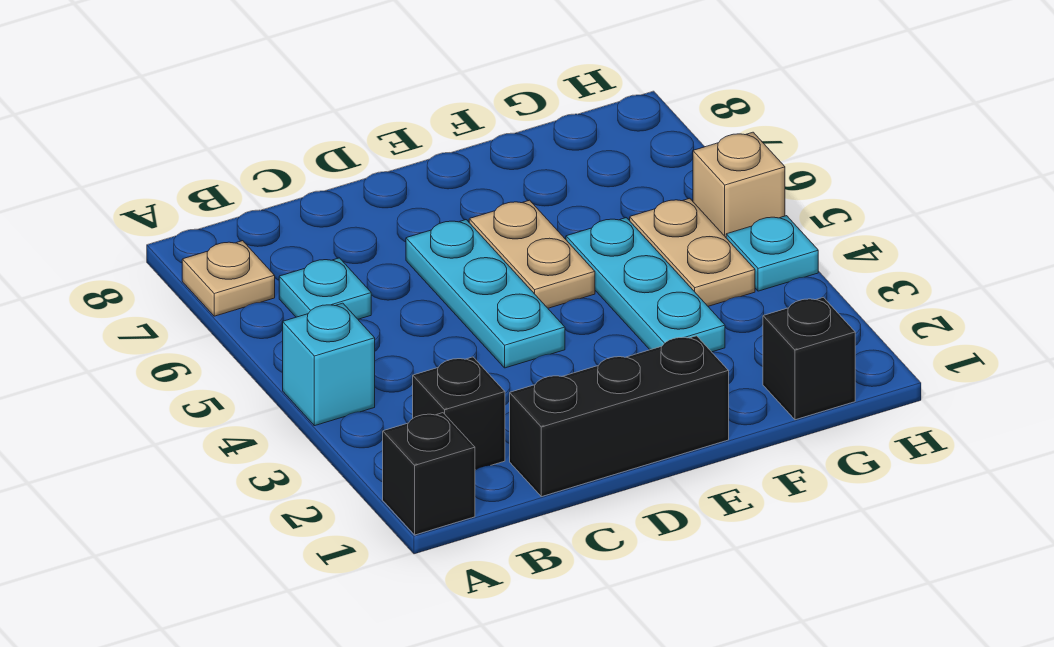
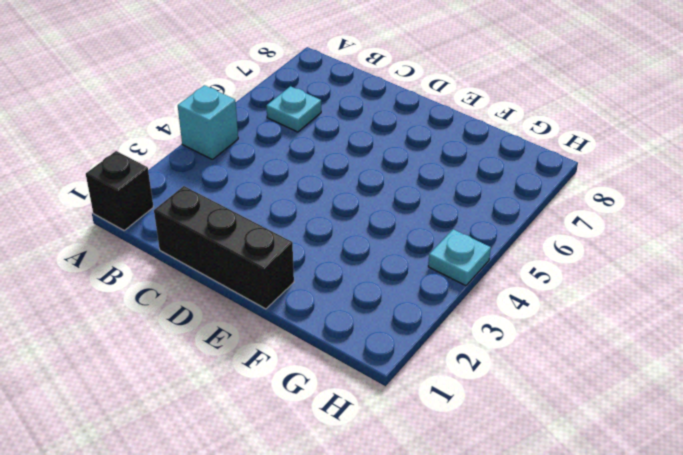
none -> tan plate A7 level 1
none -> black brick B2 level 1
none -> cyan plate D4:D6 level 1

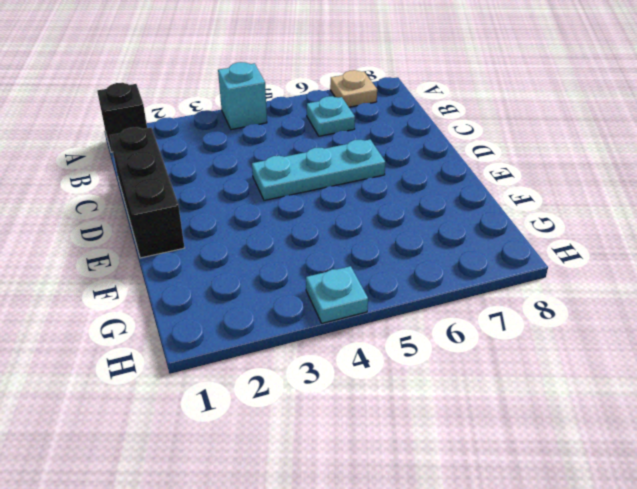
none -> black brick B2 level 1
none -> tan plate E5:E6 level 1
none -> cyan plate F3:F5 level 1

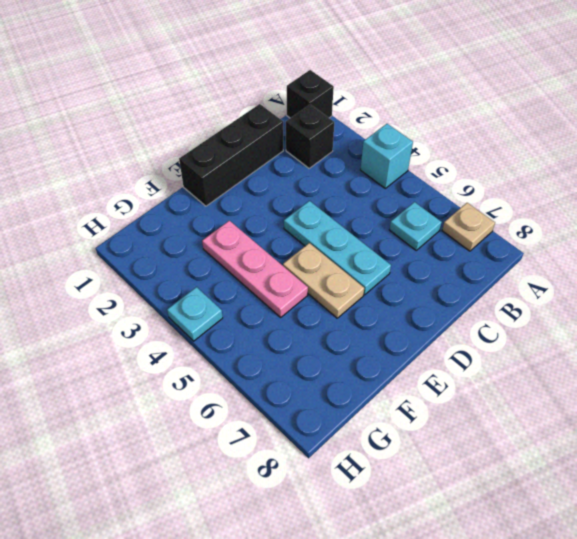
pink plate F3:F5 level 1 -> cyan plate F3:F5 level 1
none -> black brick G1 level 1
none -> tan plate G4:G5 level 1
none -> tan brick H5 level 1

